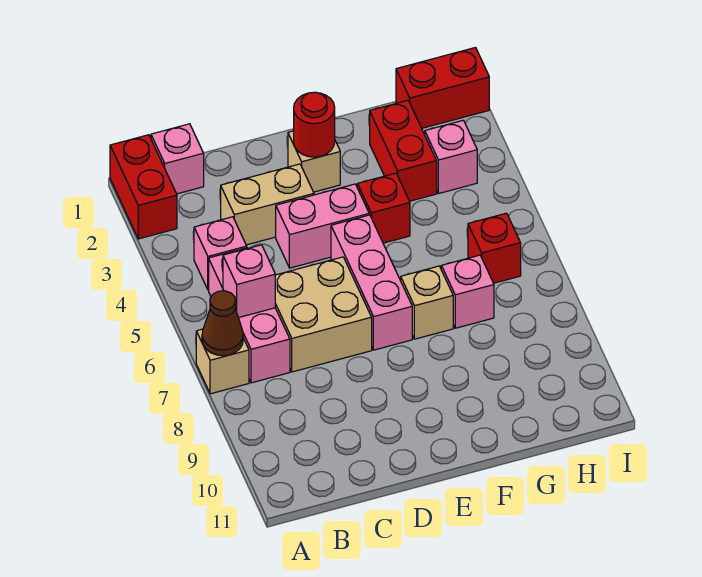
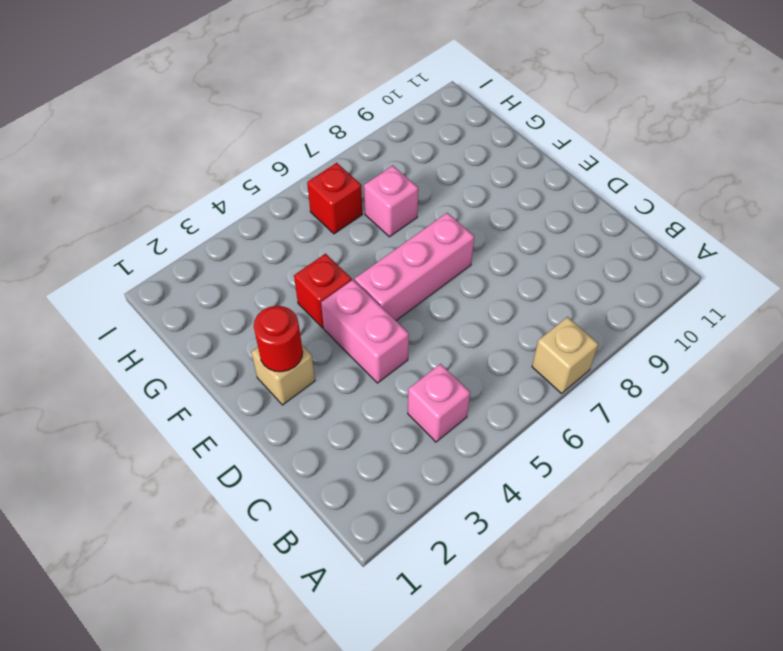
none -> red brick A1:A2 level 1
none -> pink brick B1 level 1
none -> pink brick B5:B7 level 1

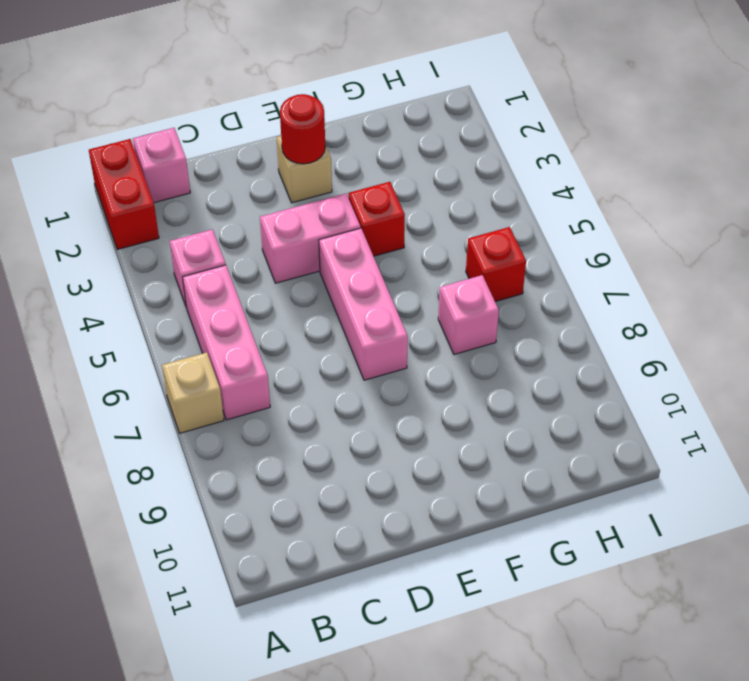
none -> tan brick C3:D3 level 1
none -> tan brick C6:D7 level 1
none -> tan brick F7 level 1

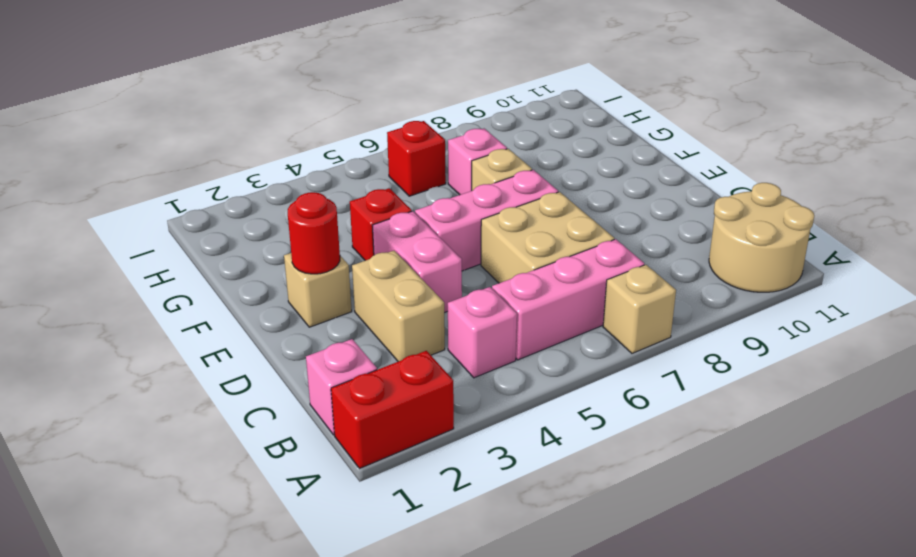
tan round brick A10:B11 level 1 -> none
none -> red brick G2:G3 level 1
none -> red brick H1:I1 level 1
none -> pink brick H3 level 1

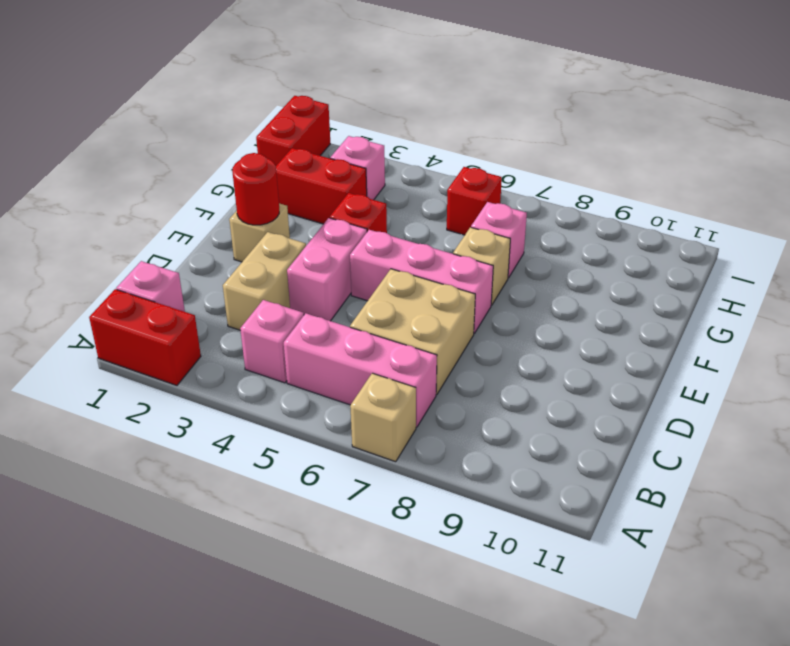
none -> brown cone A7 level 2
none -> pink brick B6 level 2

